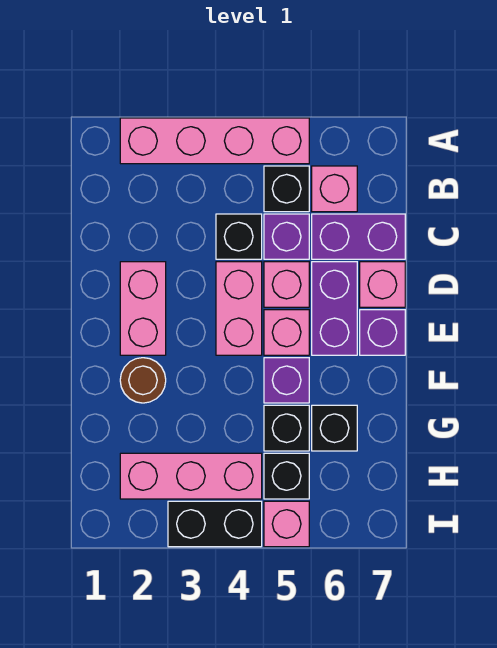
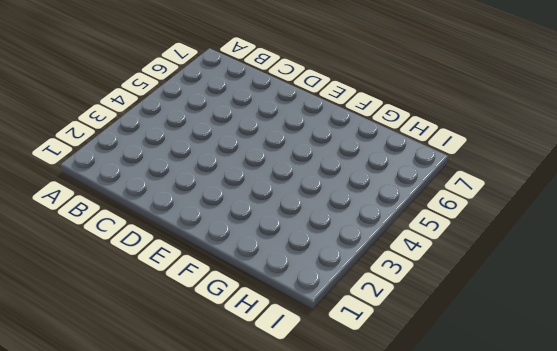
none -> pink brick A2:A5 level 1
none -> black brick B5 level 1
none -> pink brick B6 level 1

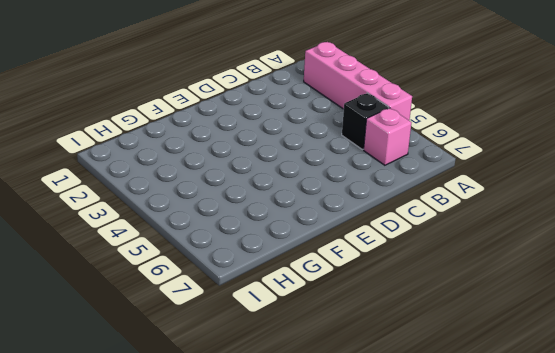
none -> black brick C4 level 1
none -> purple brick C5 level 1
none -> purple brick C6:C7 level 1

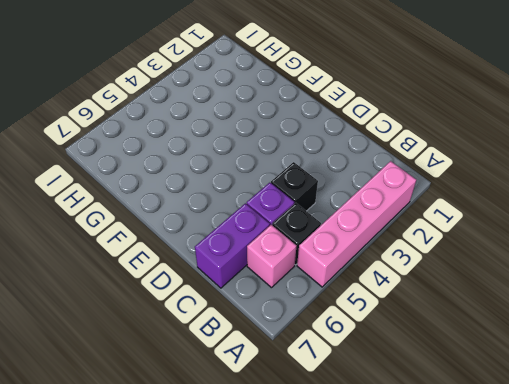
none -> pink brick D2:E2 level 1
none -> pink brick D4:E4 level 1
none -> pink brick D5 level 1

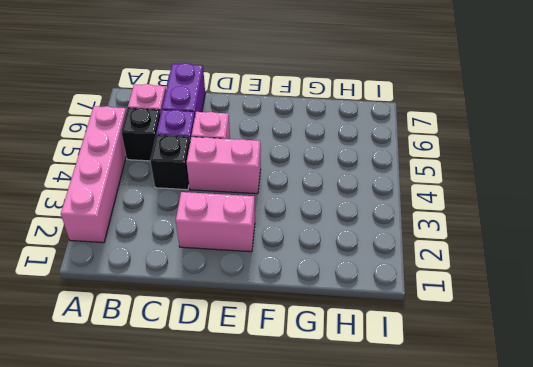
none -> purple brick D6:E6 level 1
none -> pink brick D7 level 1
none -> pink brick E5 level 1

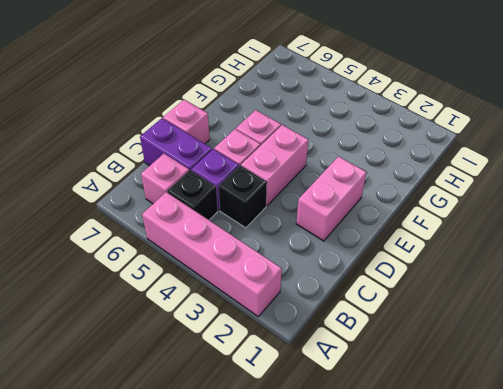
none -> purple brick D6:E6 level 1
none -> purple brick E7 level 1
none -> brown round brick F2 level 1

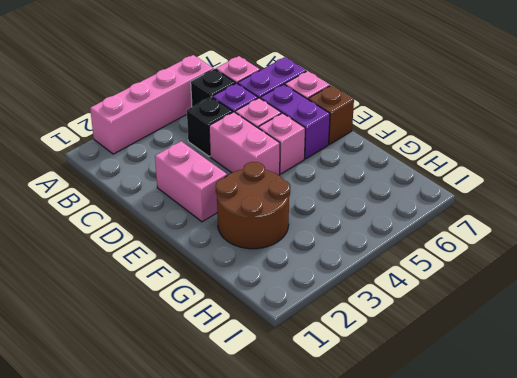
brown brick E7 level 1 -> purple brick E7 level 1
brown round brick F2:G3 level 1 -> brown round brick F2 level 1
none -> purple brick F5 level 1
none -> black brick G5 level 1
none -> black brick G6 level 1

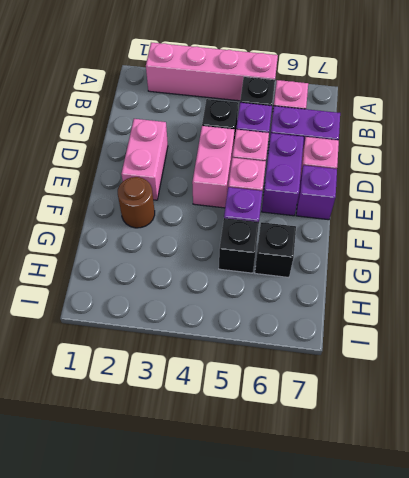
none -> pink brick H2:H4 level 1
none -> black brick H5 level 1
none -> black brick I3:I4 level 1

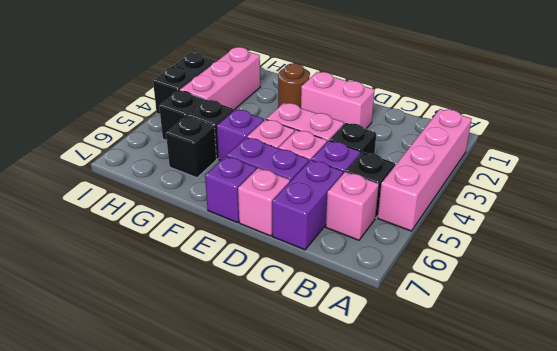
none -> pink brick I5 level 1

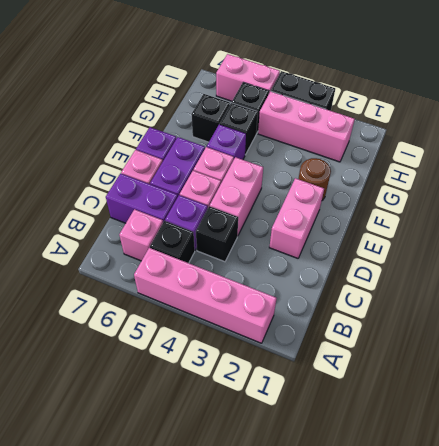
pink brick I5:I6 level 1 -> pink brick I5 level 1

